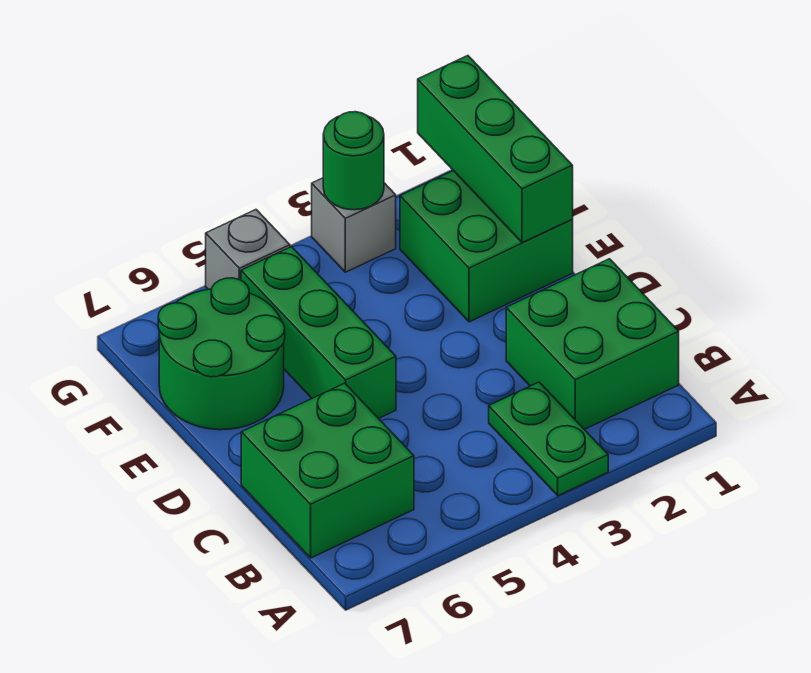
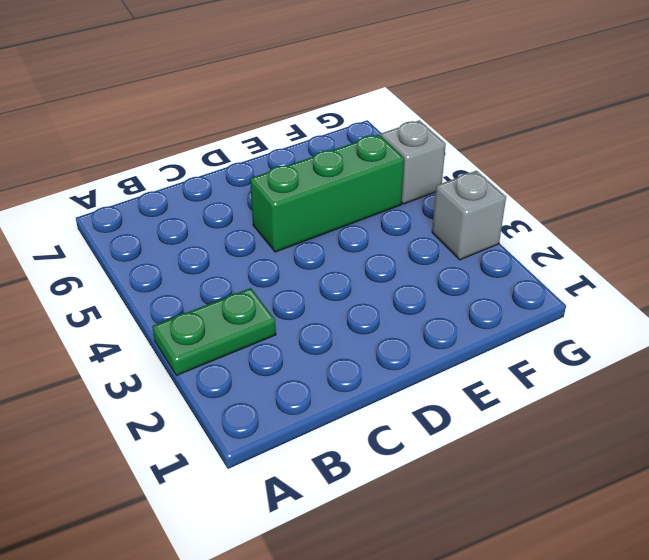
none -> green brick B1:C2 level 1
none -> green brick B6:C7 level 1

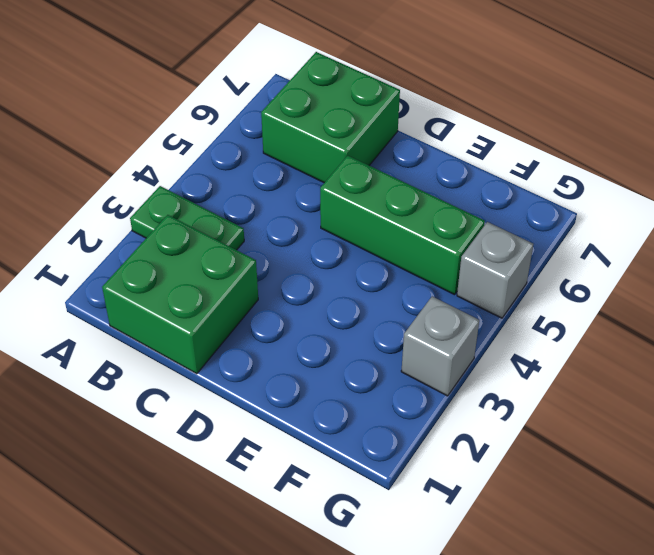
none -> green brick E1:F2 level 1
none -> green round brick E6:F7 level 1

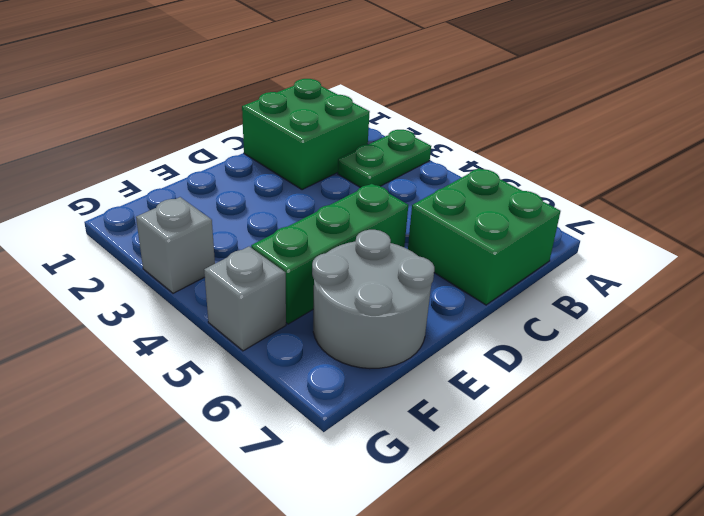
grey round brick E6:F7 level 1 -> green round brick E6:F7 level 1
none -> green brick E1:F2 level 1
none -> green brick E1:G1 level 2

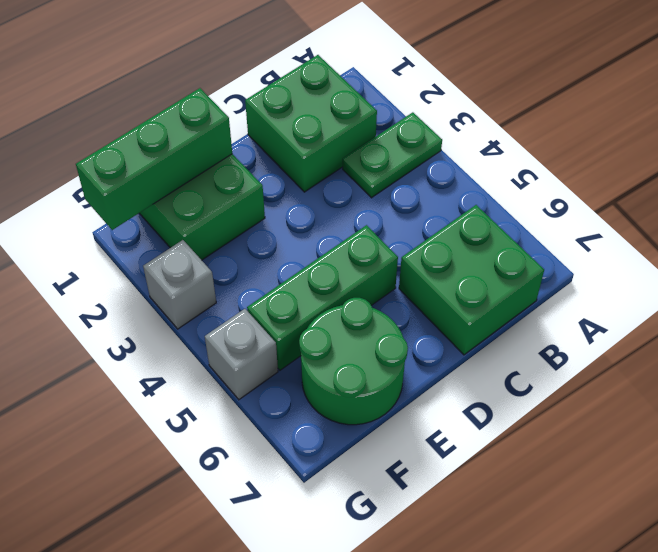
none -> green round brick G3 level 2

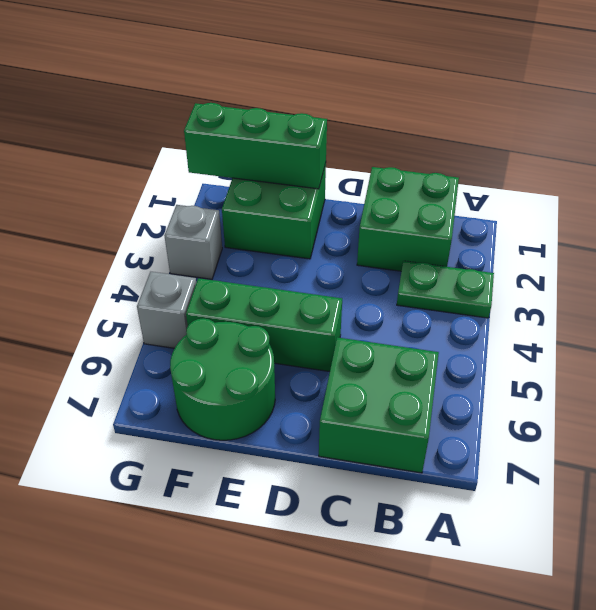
none -> green round brick G3 level 2

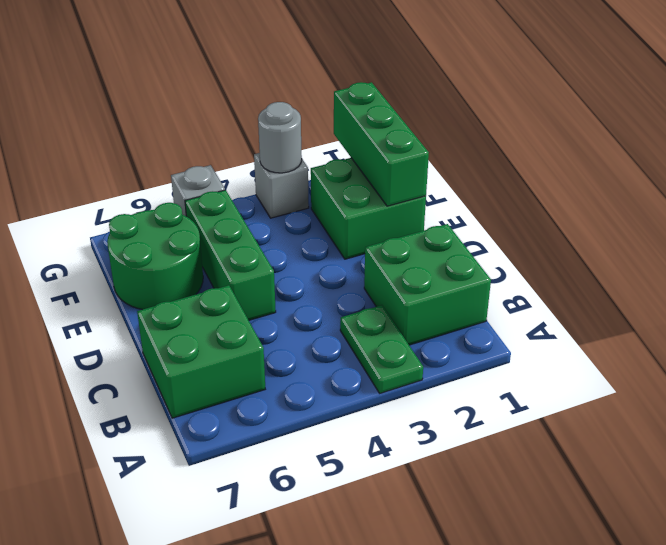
grey round brick G3 level 2 -> green round brick G3 level 2

